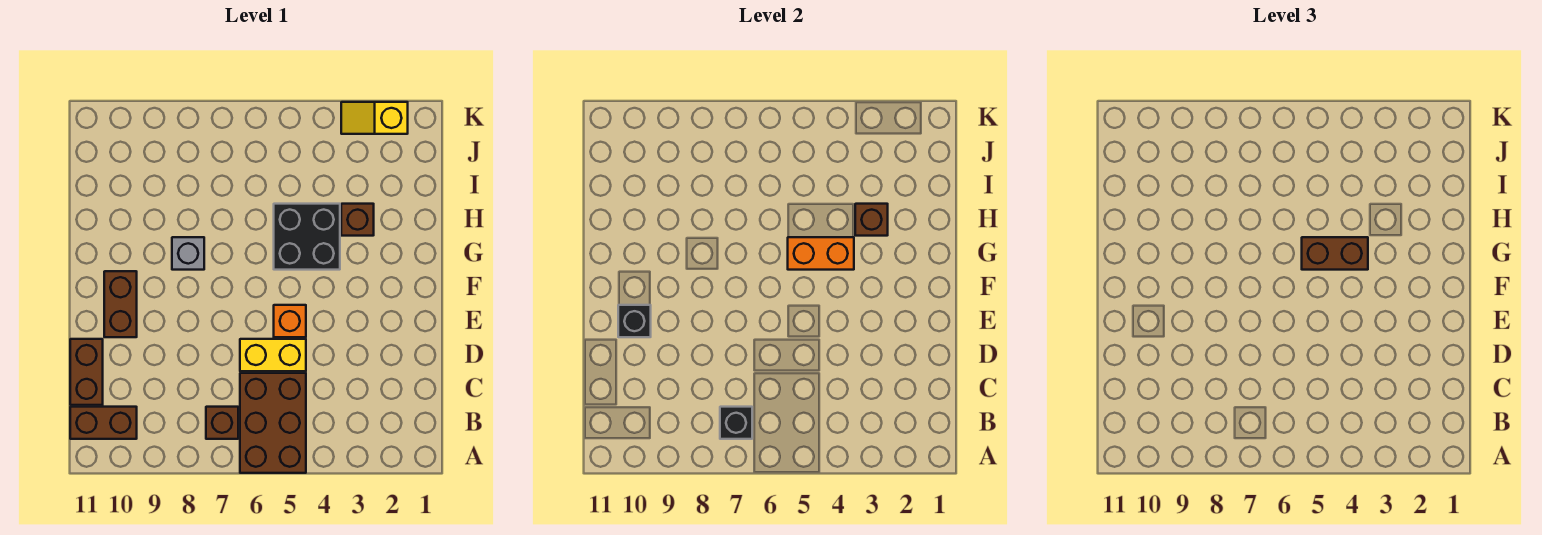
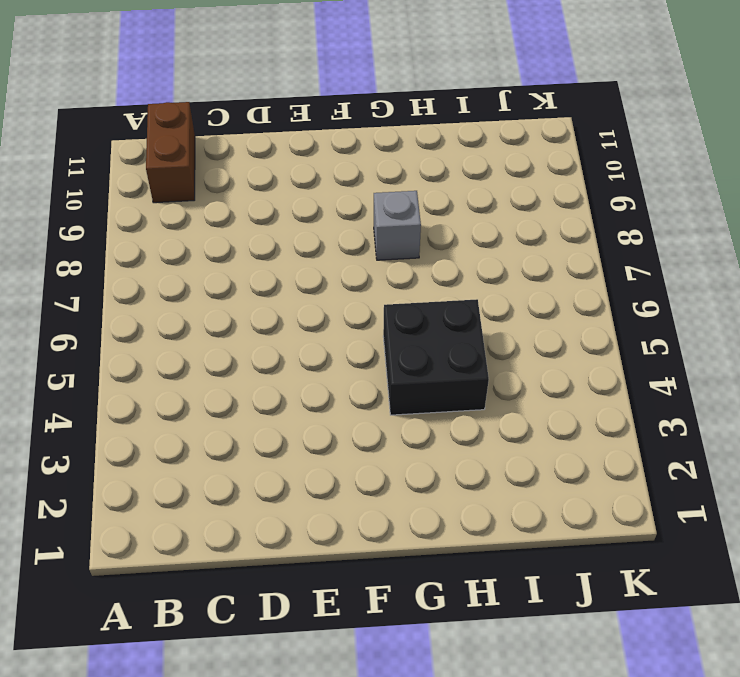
none -> brown brick A5:C6 level 1
none -> brown brick B7 level 1
none -> brown brick C11:D11 level 1

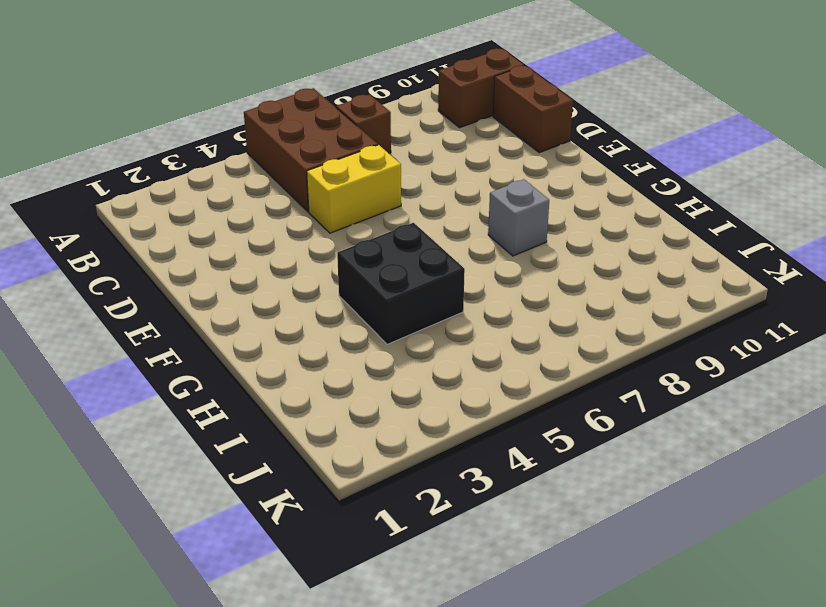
none -> orange brick E5 level 1
none -> brown brick E10:F10 level 1
none -> brown brick H3 level 1

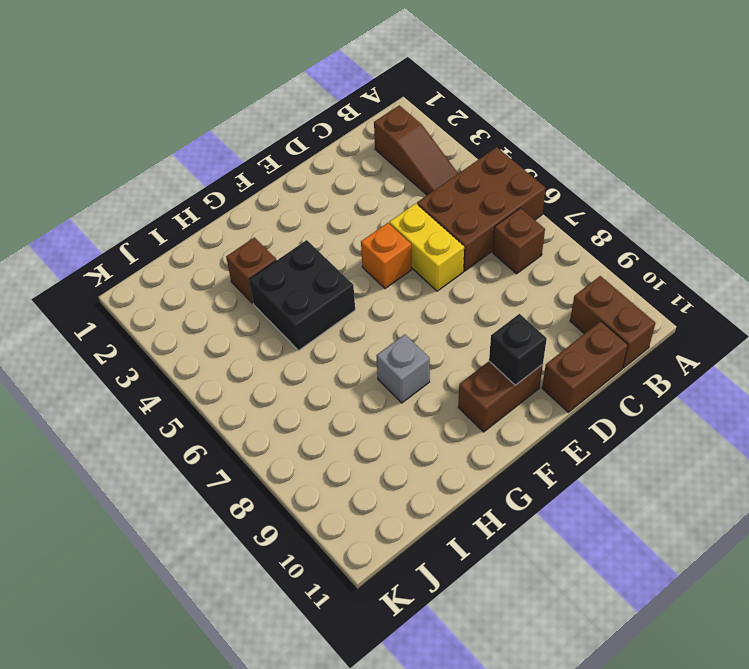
brown slope B2:B4 level 1 top 2 -> none
none -> yellow slope K2:K3 level 1 top 2
none -> black brick B7 level 2
none -> orange brick G4:G5 level 2

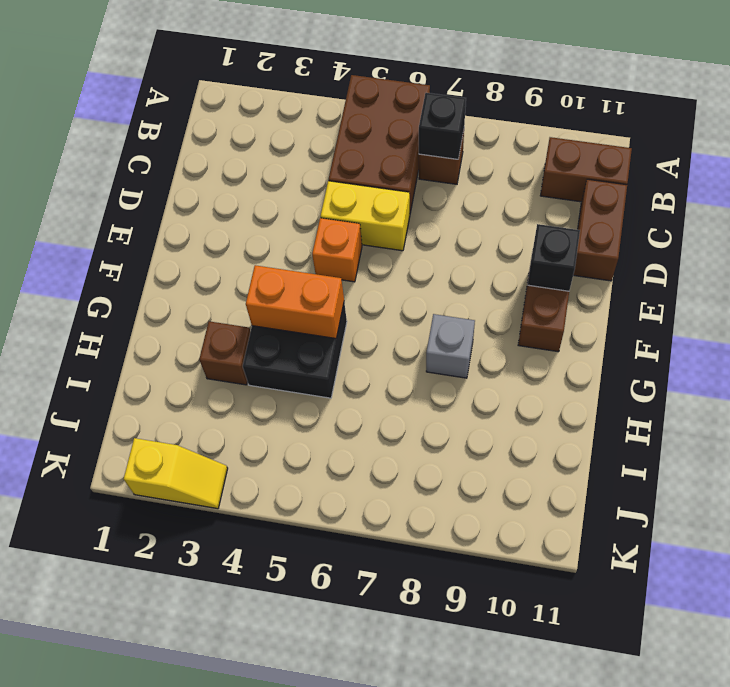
none -> brown brick H3 level 2
none -> brown brick G4:G5 level 3

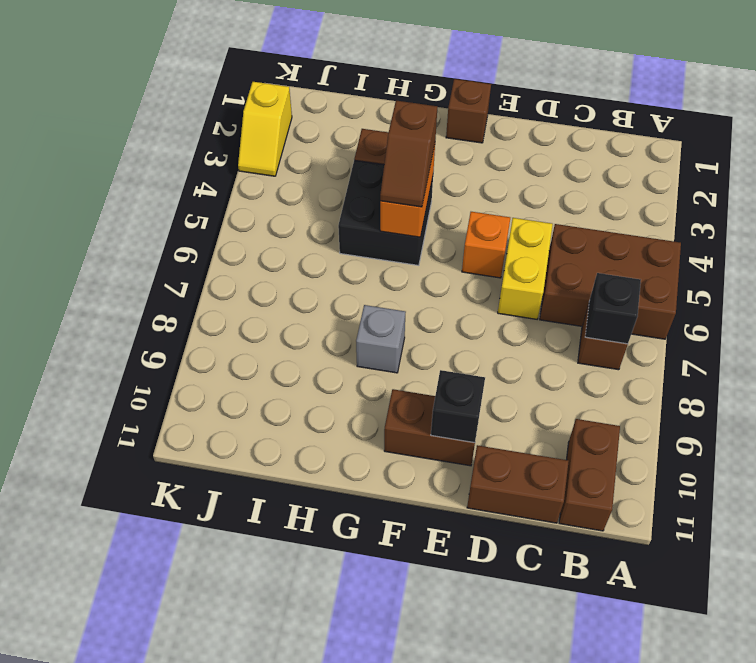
brown brick F1 level 1 -> brown brick H3 level 2
brown slope G4:G5 level 3 top 4 -> brown brick G4:G5 level 3

